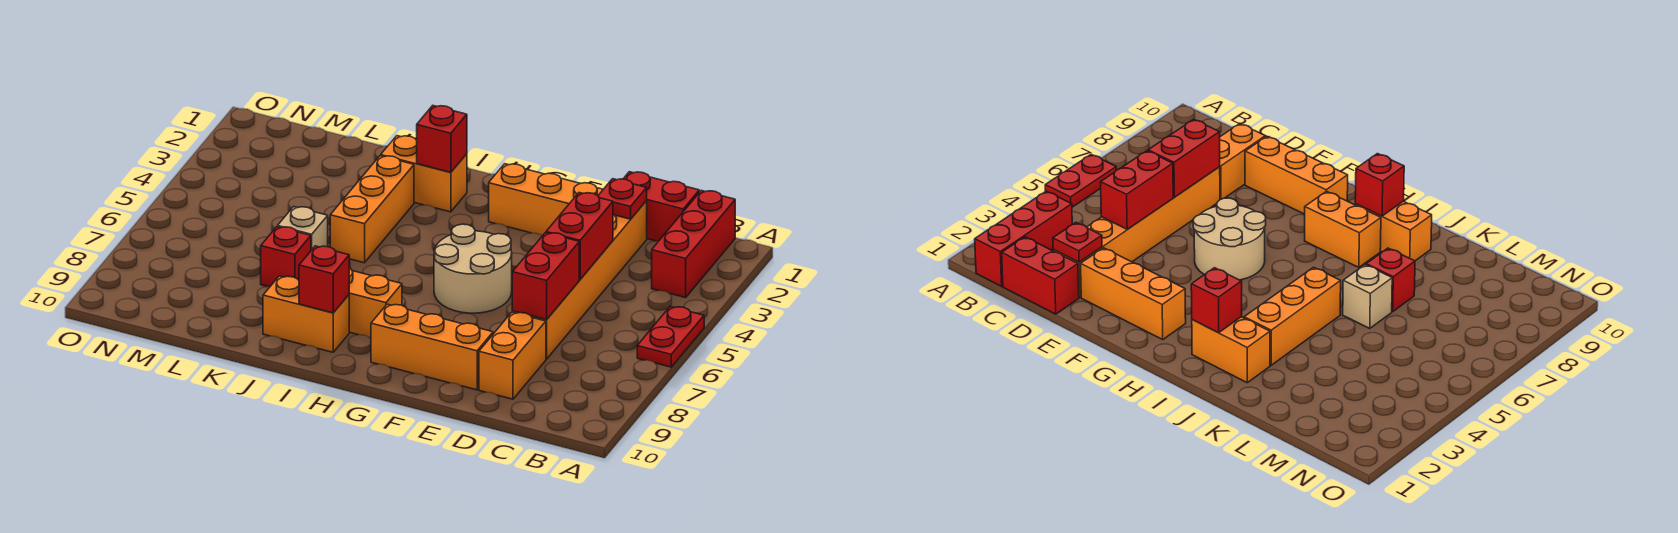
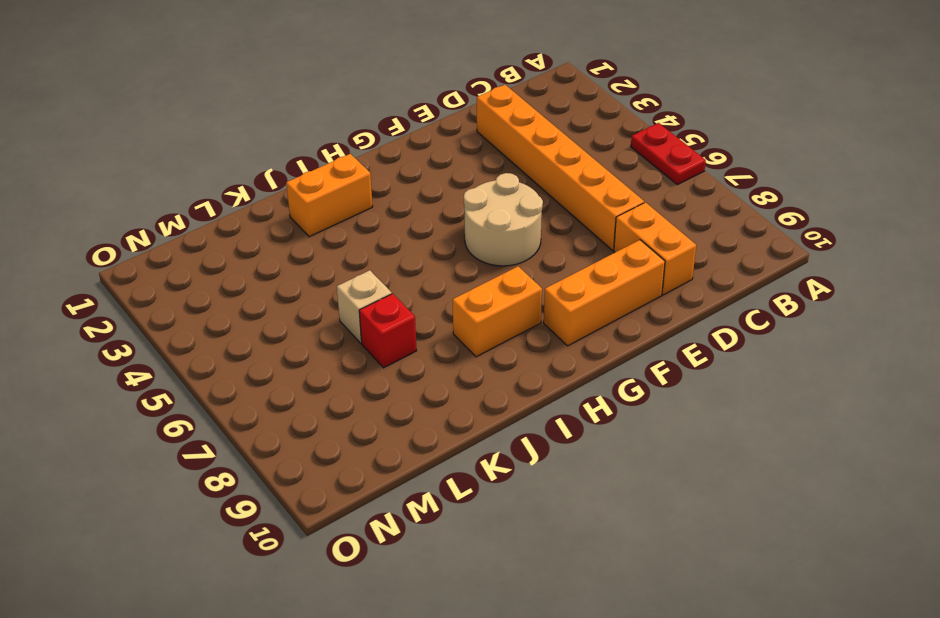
none -> red brick B1:B3 level 1
none -> red brick C1:D1 level 1
none -> orange brick E2:G2 level 1

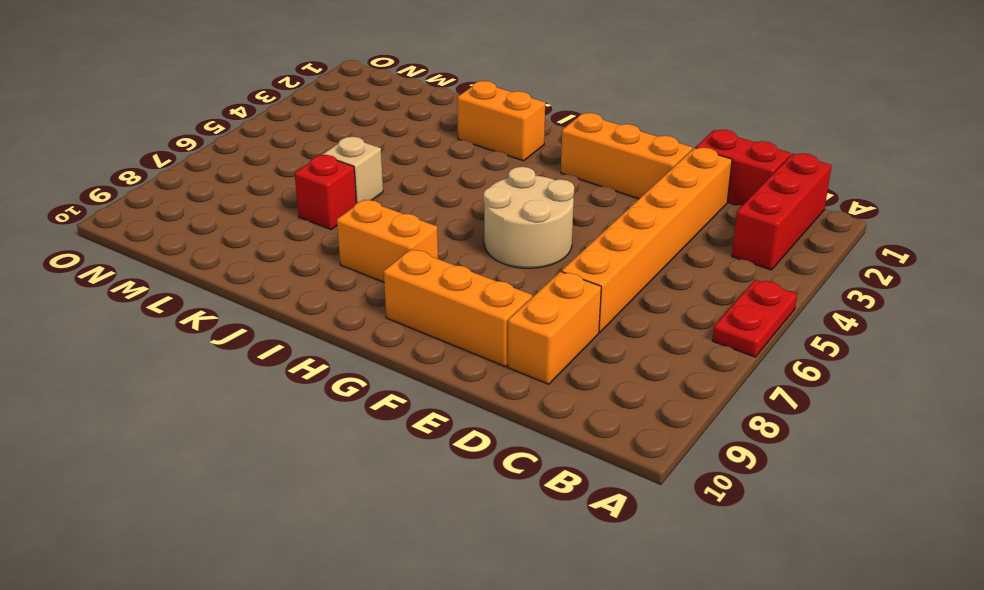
none -> orange brick I9:J9 level 1
none -> orange brick J3:J5 level 1
none -> red plate D2 level 2

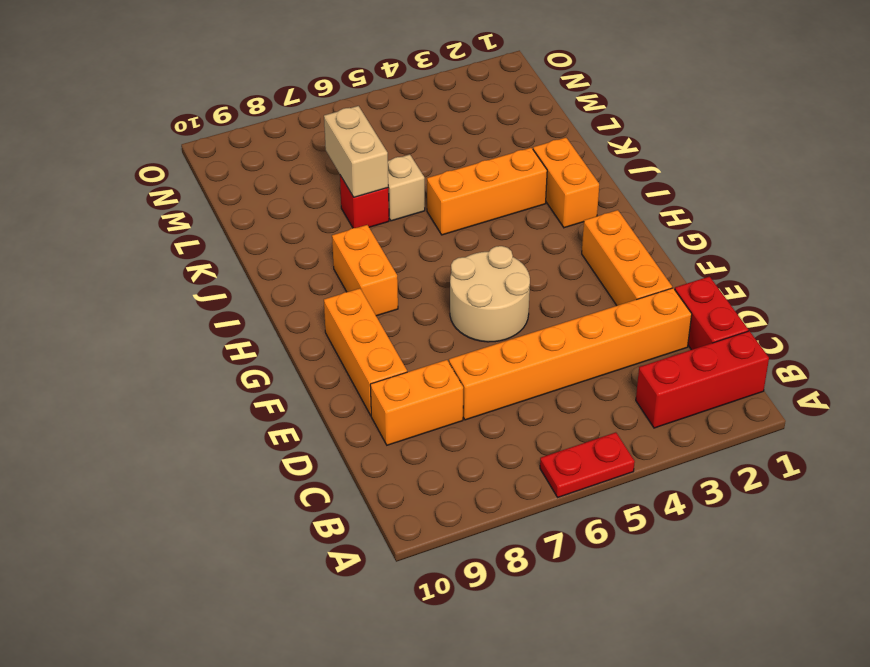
tan brick K7:L7 level 2 -> none
none -> orange brick I9:J9 level 1
none -> red plate D2 level 2
none -> red brick D4:D5 level 2

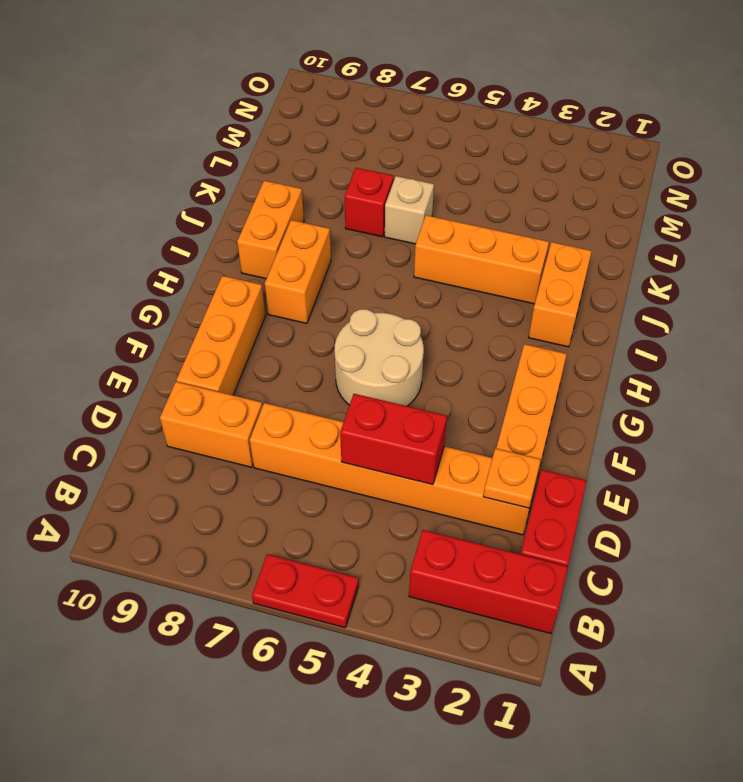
orange plate D2 level 2 -> red plate D2 level 2
none -> red brick D6:D7 level 2
none -> red brick I2 level 2
none -> red brick I9 level 2

